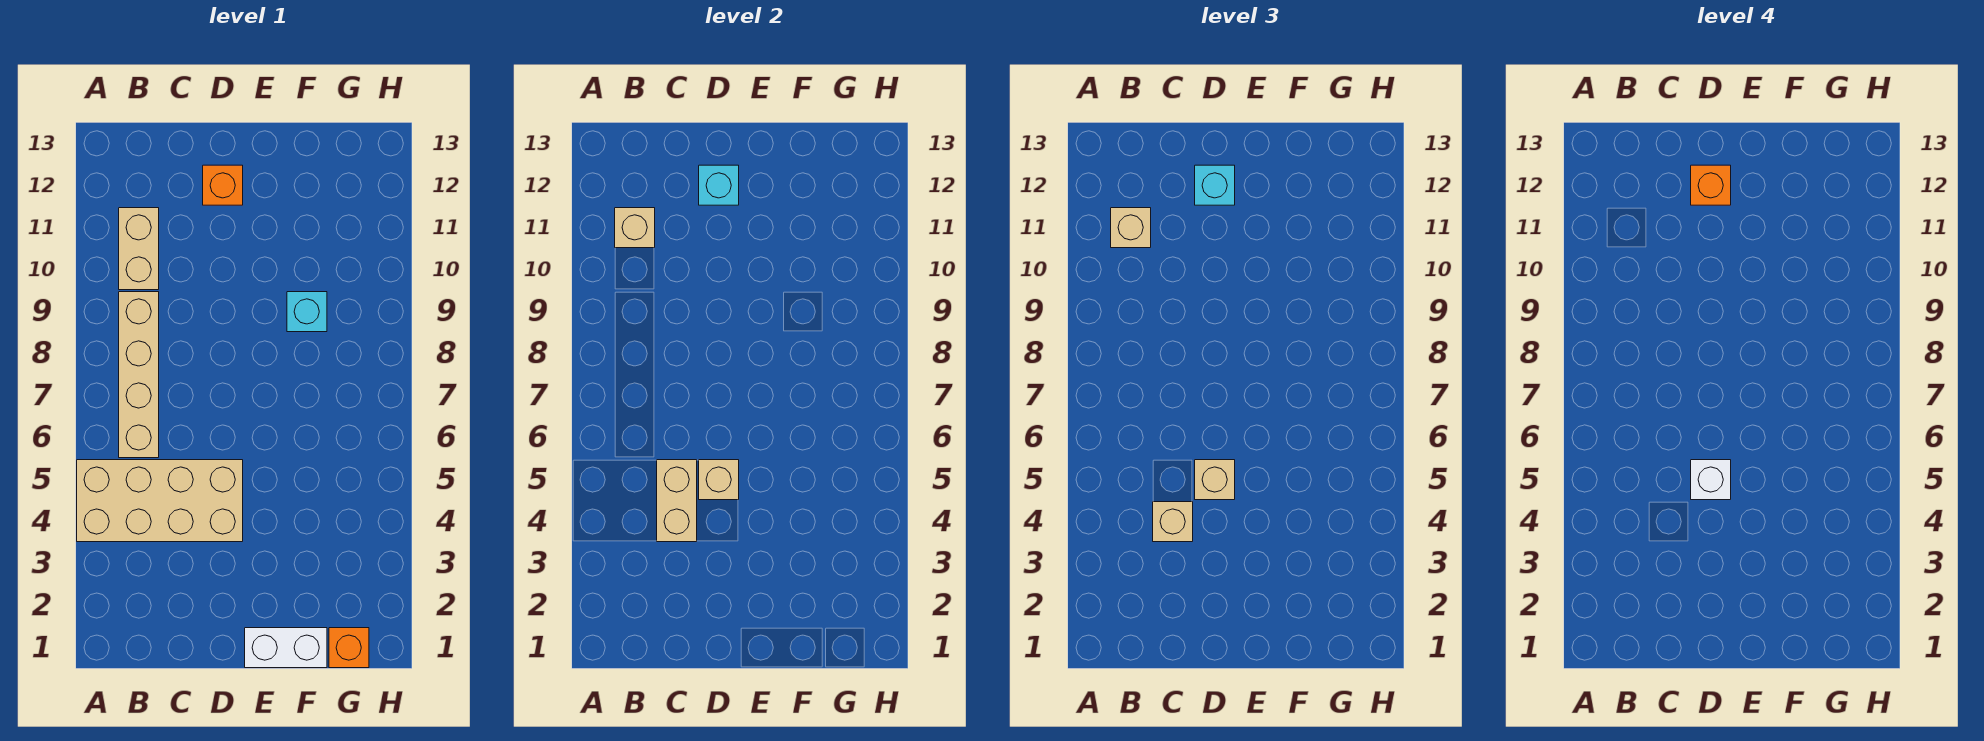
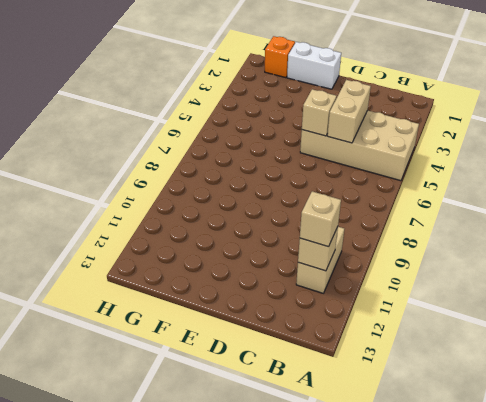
none -> tan brick B6:B9 level 1
none -> orange brick D12 level 1
none -> cyan brick F9 level 1

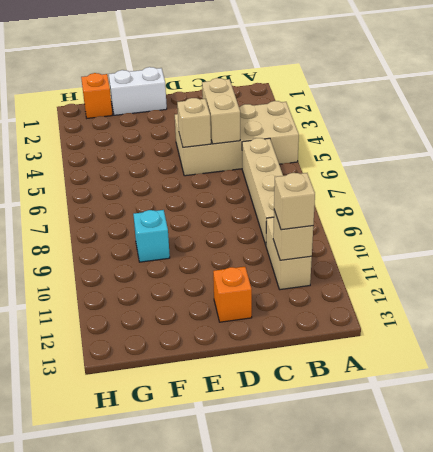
none -> cyan brick D12 level 2
none -> tan brick C4 level 3
none -> tan brick D5 level 3

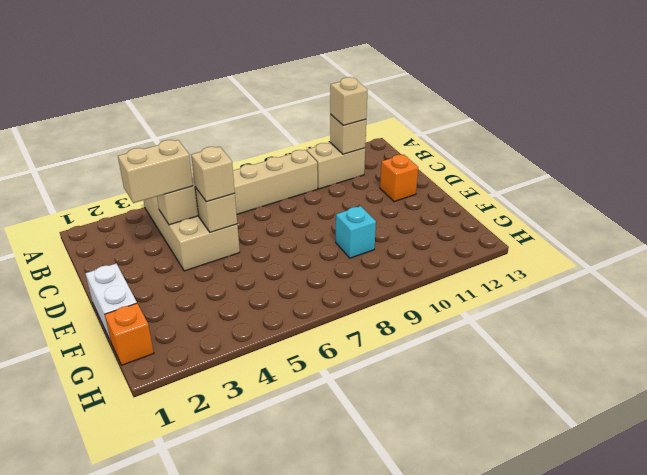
tan brick C3:C4 level 3 -> tan brick C4 level 3
none -> cyan brick D12 level 2
none -> cyan brick D12 level 3
none -> white brick D5 level 4

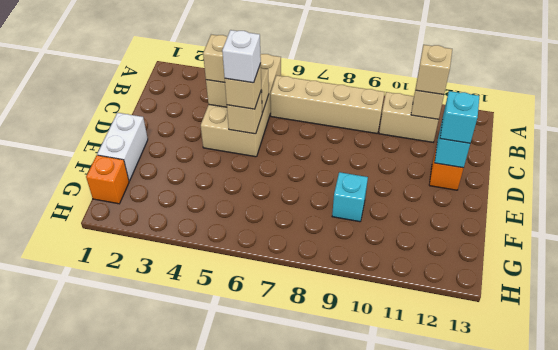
none -> orange brick D12 level 4

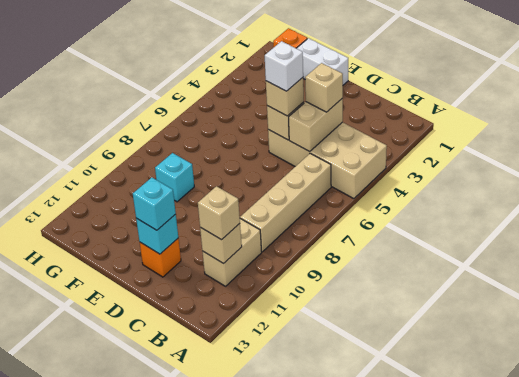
none -> orange brick D12 level 4

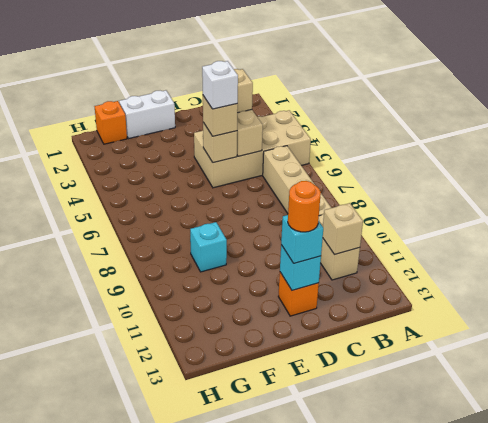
orange round brick D12 level 4 -> orange brick D12 level 4
none -> tan brick B11 level 3

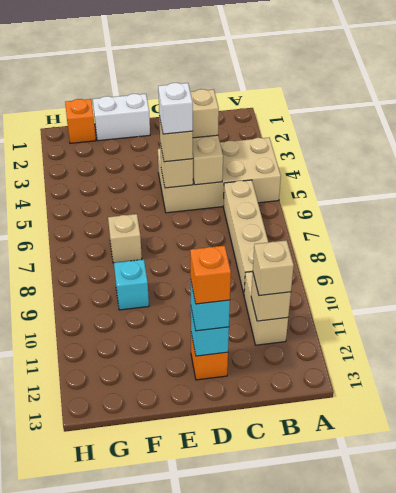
tan brick F7 level 1 -> none

